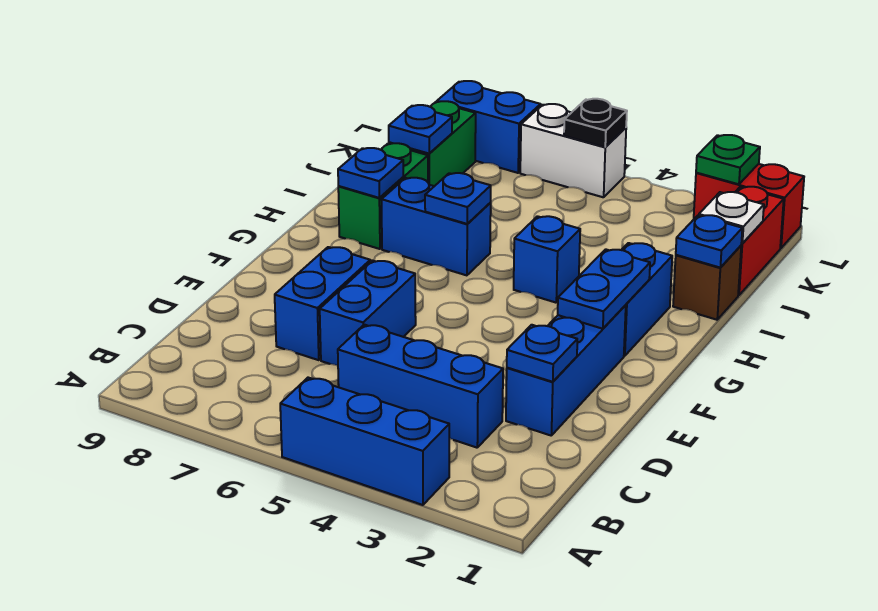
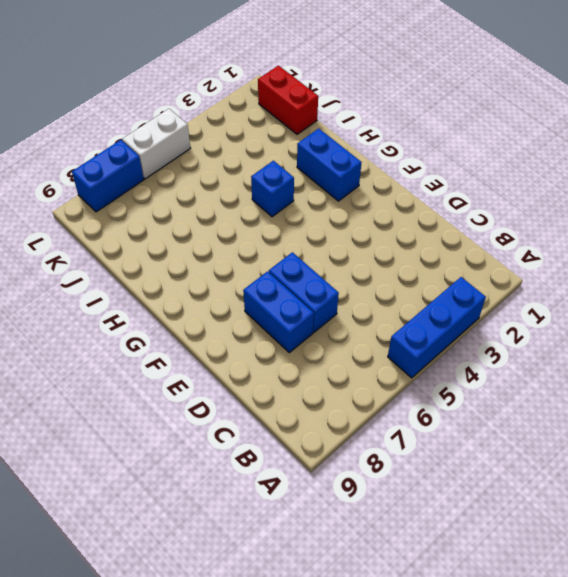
none -> blue brick C3:C5 level 1
none -> blue brick D2:F2 level 1
none -> blue brick H6:H7 level 1

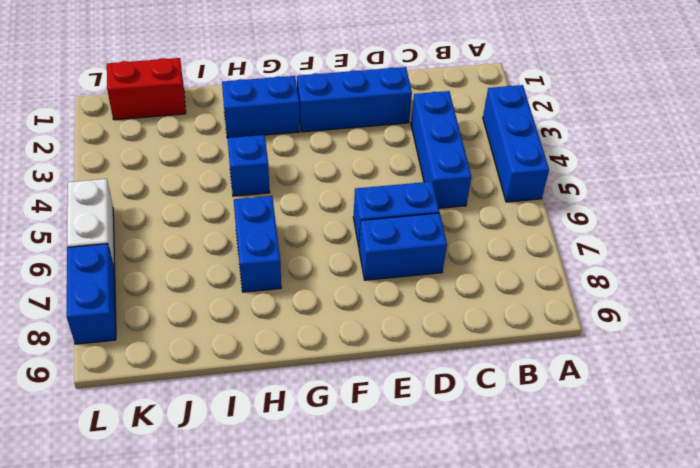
none -> green brick H8:I8 level 1
none -> brown brick I1 level 1
none -> green brick J8:K8 level 1

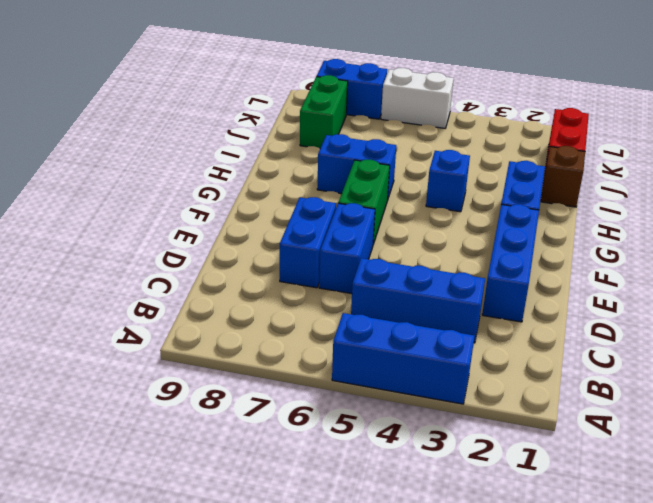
green brick F6:G6 level 1 -> green brick H8:I8 level 1
none -> red brick L1:L2 level 1
none -> blue plate D2 level 2
none -> blue plate F2:G2 level 2

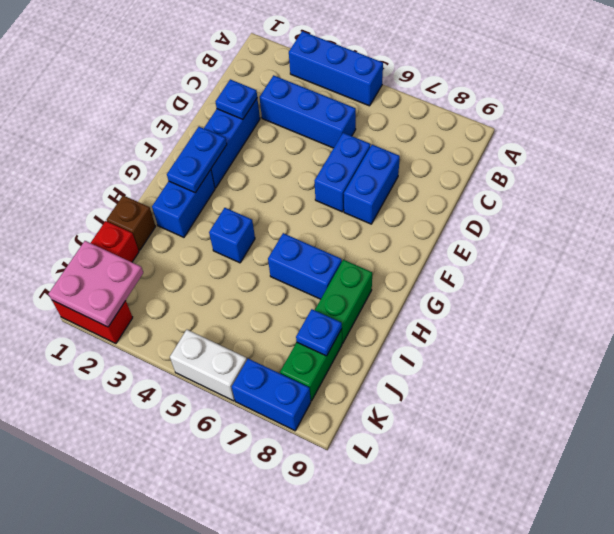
pink plate K1:L2 level 2 -> green plate L2 level 2
none -> blue plate H6 level 2
none -> blue plate H8 level 2
none -> blue plate I1 level 2

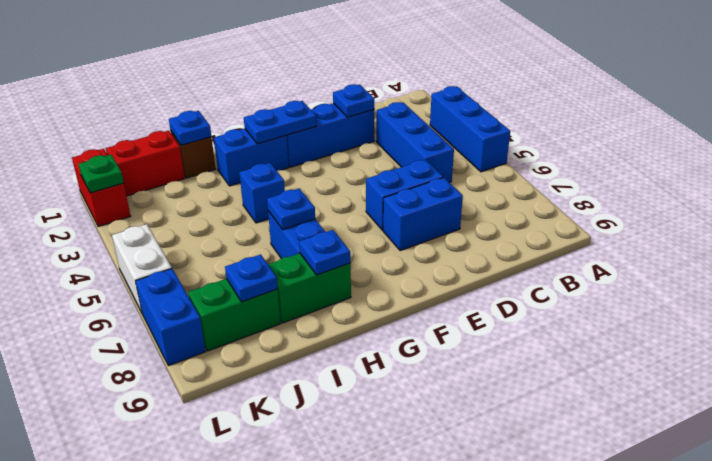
none -> white plate J1 level 2
none -> black plate L5 level 2

